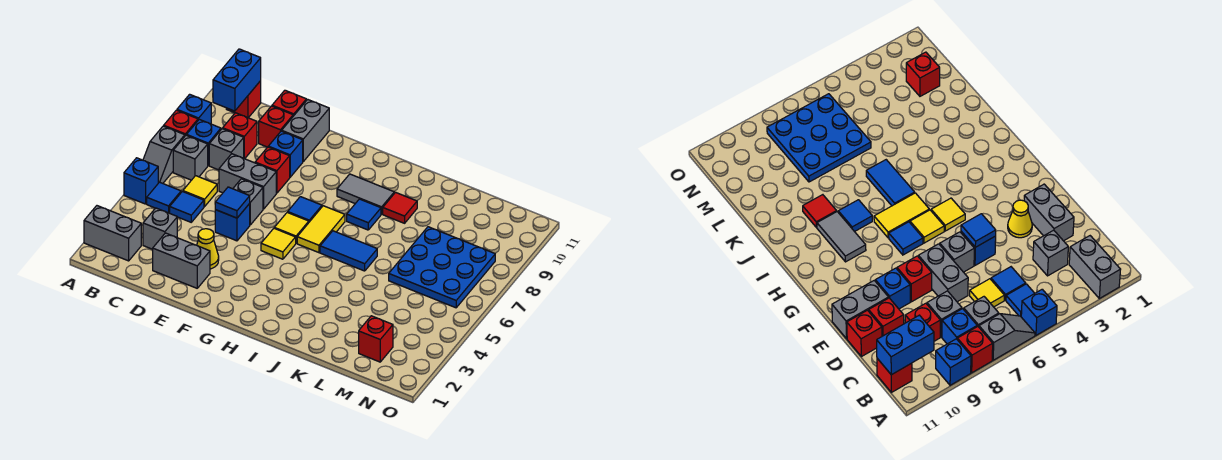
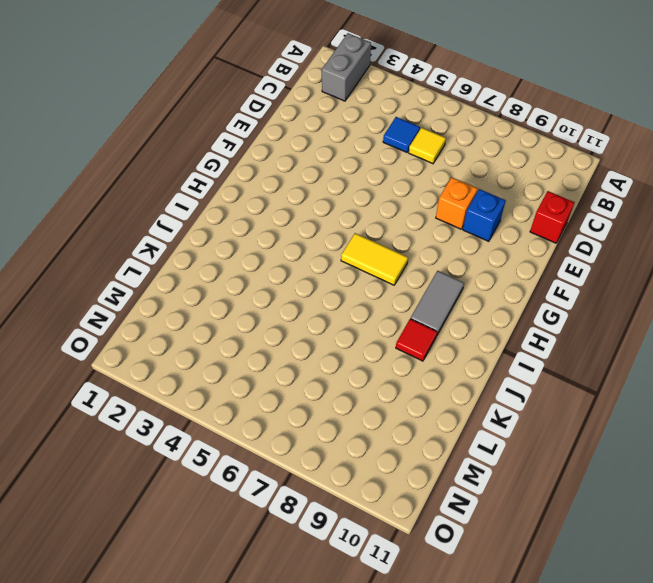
orange brick E8 level 1 -> red brick E8 level 1
none -> blue brick A5 level 1
none -> grey slope A6:A7 level 1 top 7
none -> red brick A8 level 1
none -> blue brick A9 level 1

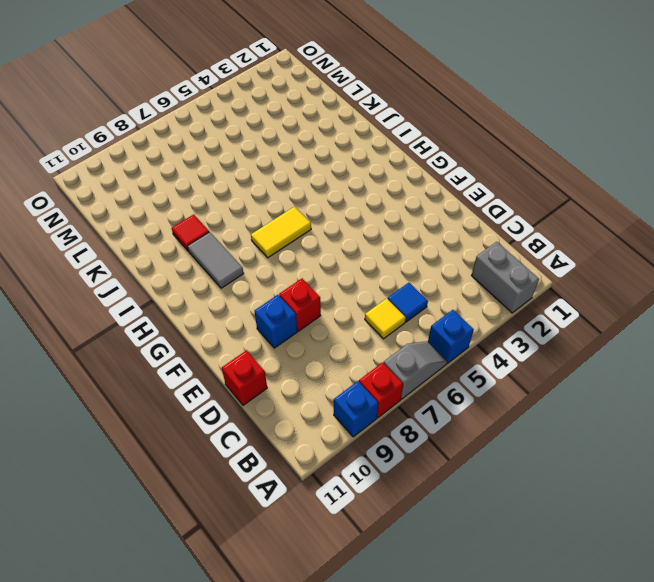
none -> blue tile B5 level 1
none -> grey brick B7 level 1
none -> blue brick B8 level 1
none -> red brick B11 level 1

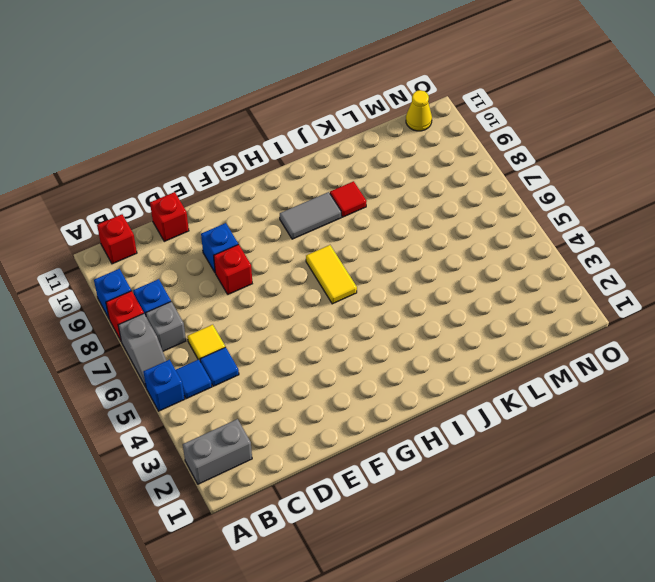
yellow cone N11 level 1 -> yellow cone E3 level 1
none -> grey brick C3 level 1
none -> grey brick C8 level 1
none -> red brick C9 level 1
none -> grey brick D2:E2 level 1

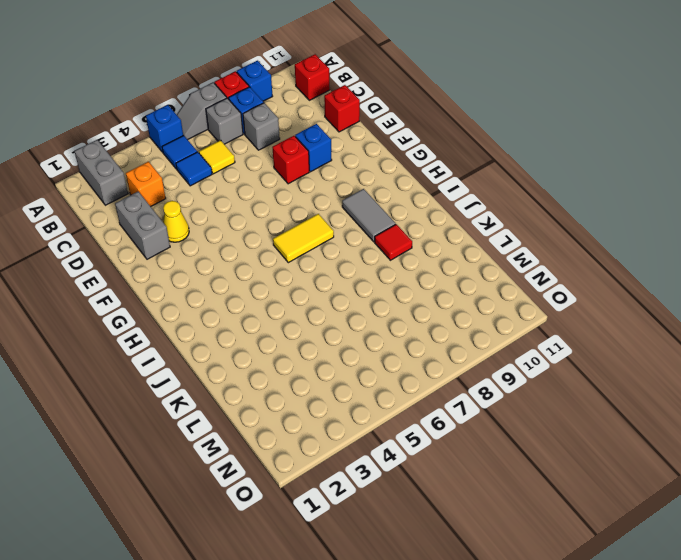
orange brick C3 level 1 -> grey brick C3 level 1
none -> red brick C9 level 1
none -> grey brick D7:E7 level 1
none -> red brick D10 level 1
none -> blue brick E5 level 1

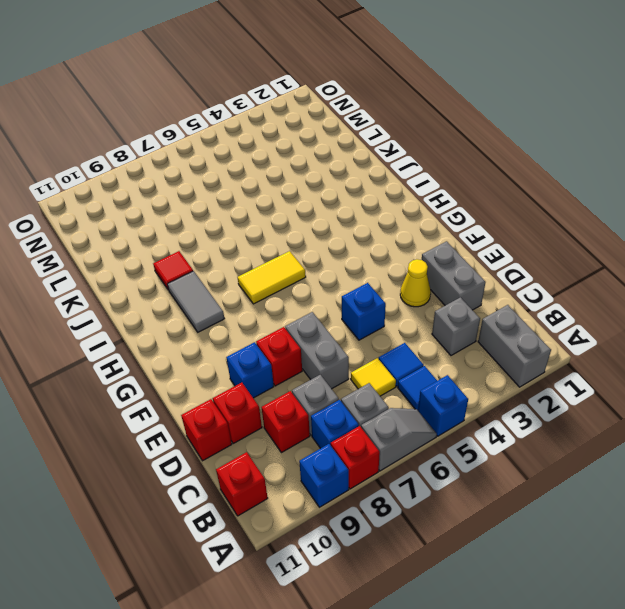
none -> grey brick E6 level 1
none -> grey brick E10:E11 level 1
none -> yellow tile G5 level 1
none -> yellow tile G6 level 1

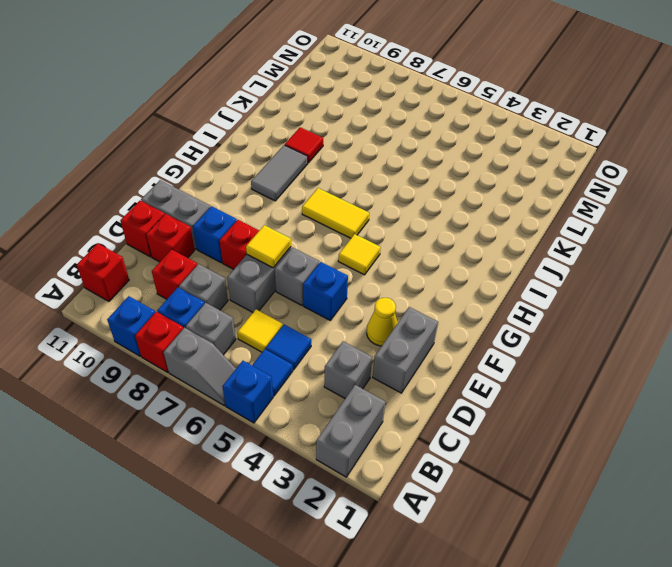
yellow tile E7 level 2 -> yellow tile G6 level 1
none -> blue tile G7 level 1
none -> blue tile I6:J6 level 1
none -> blue tile I8 level 1
none -> blue plate L6:N8 level 1

